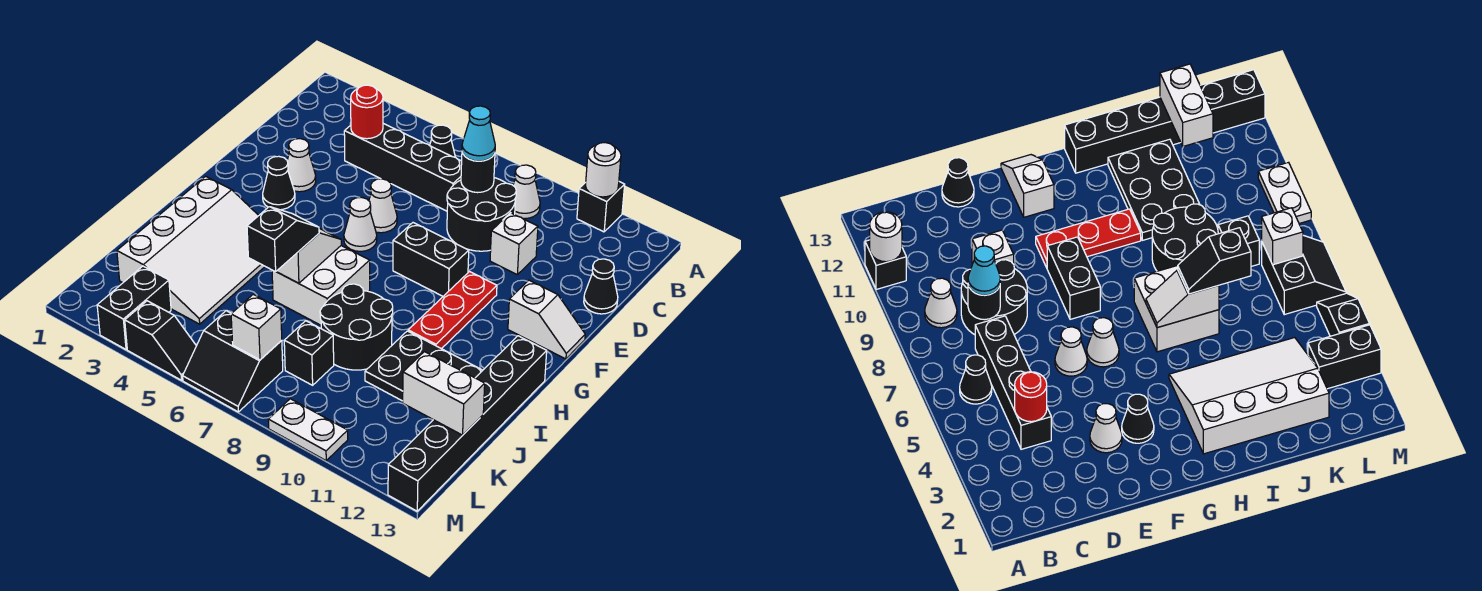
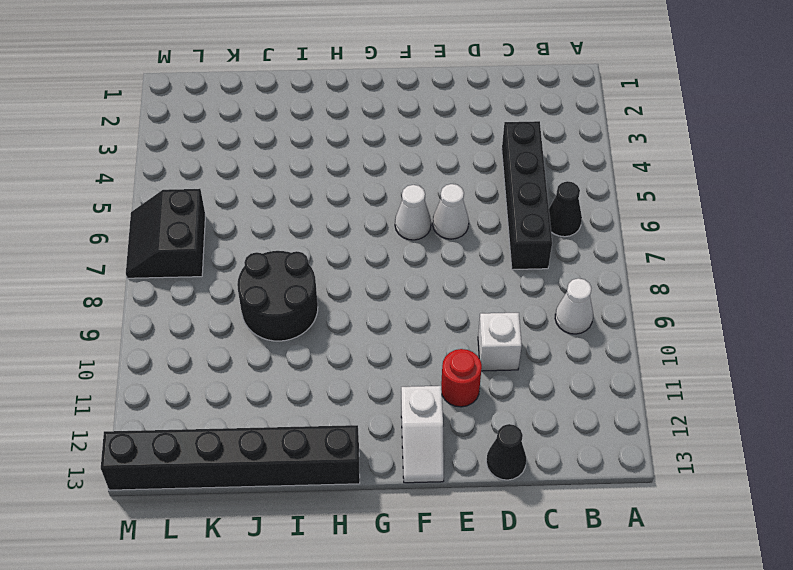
red round brick E11 level 1 -> red round brick C4 level 2
none -> black brick A11 level 1
none -> black round brick C8:D9 level 1
none -> white cone E3 level 1
none -> black cone F3 level 1

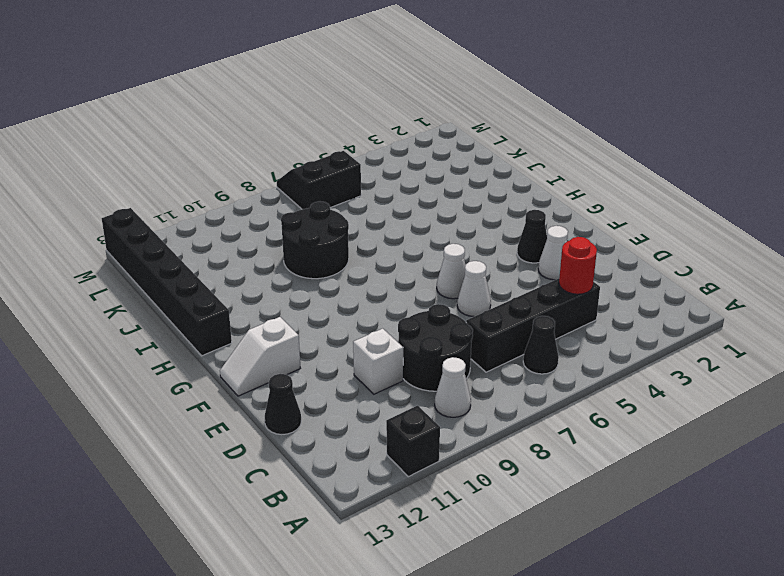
none -> black brick F8:F9 level 1
none -> red plate F10:H10 level 1
none -> white slope H2:K4 level 1 top 2
none -> white brick H6:I7 level 1

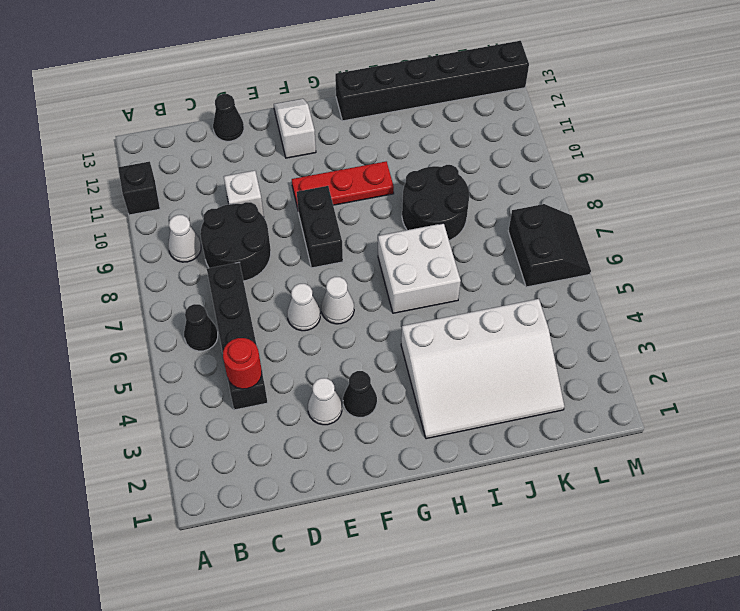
white slope H2:K4 level 1 top 4 -> white slope H2:K4 level 1 top 2
none -> black plate I10:J12 level 1
none -> black brick K8 level 1
none -> black brick L3:M3 level 1
none -> black slope M4:M5 level 1 top 4

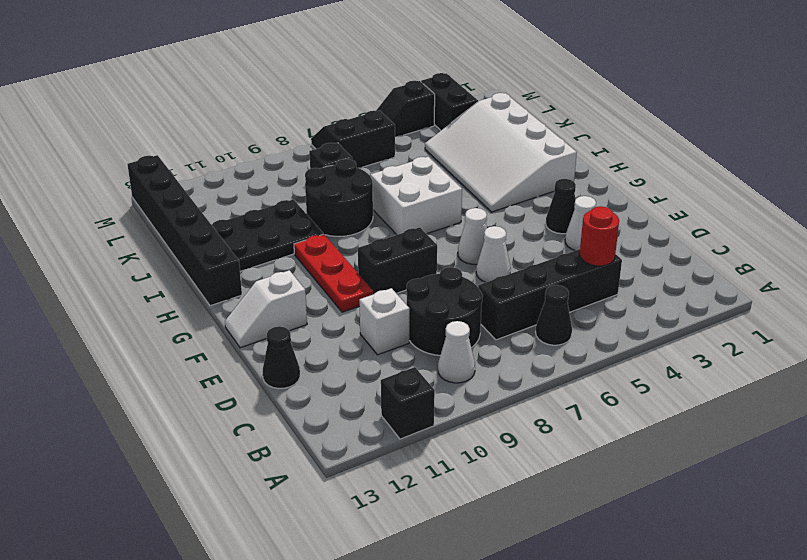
none -> white plate M9:M10 level 1
none -> white round brick A11 level 2
none -> black round brick C8 level 2
none -> white slope H6:I6 level 2 top I

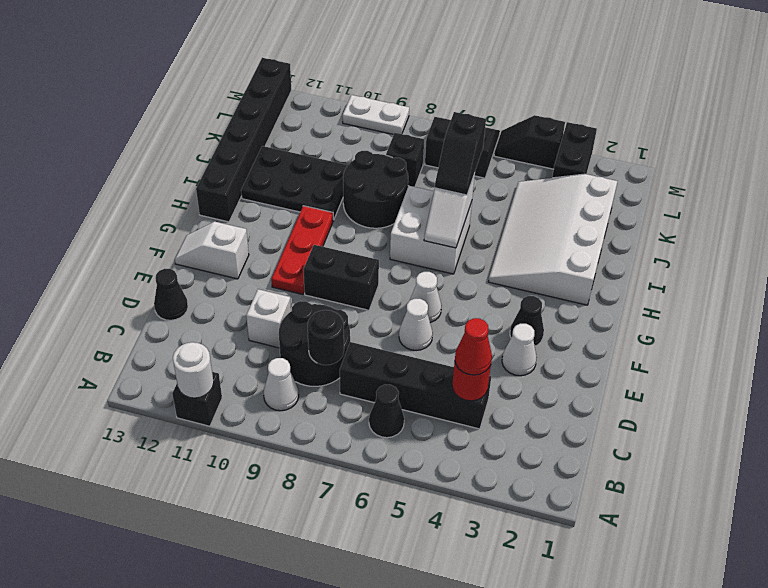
red cone C4 level 3 -> none
none -> white brick K12:K13 level 2
none -> white brick L7 level 2
none -> cyan cone C8 level 3

